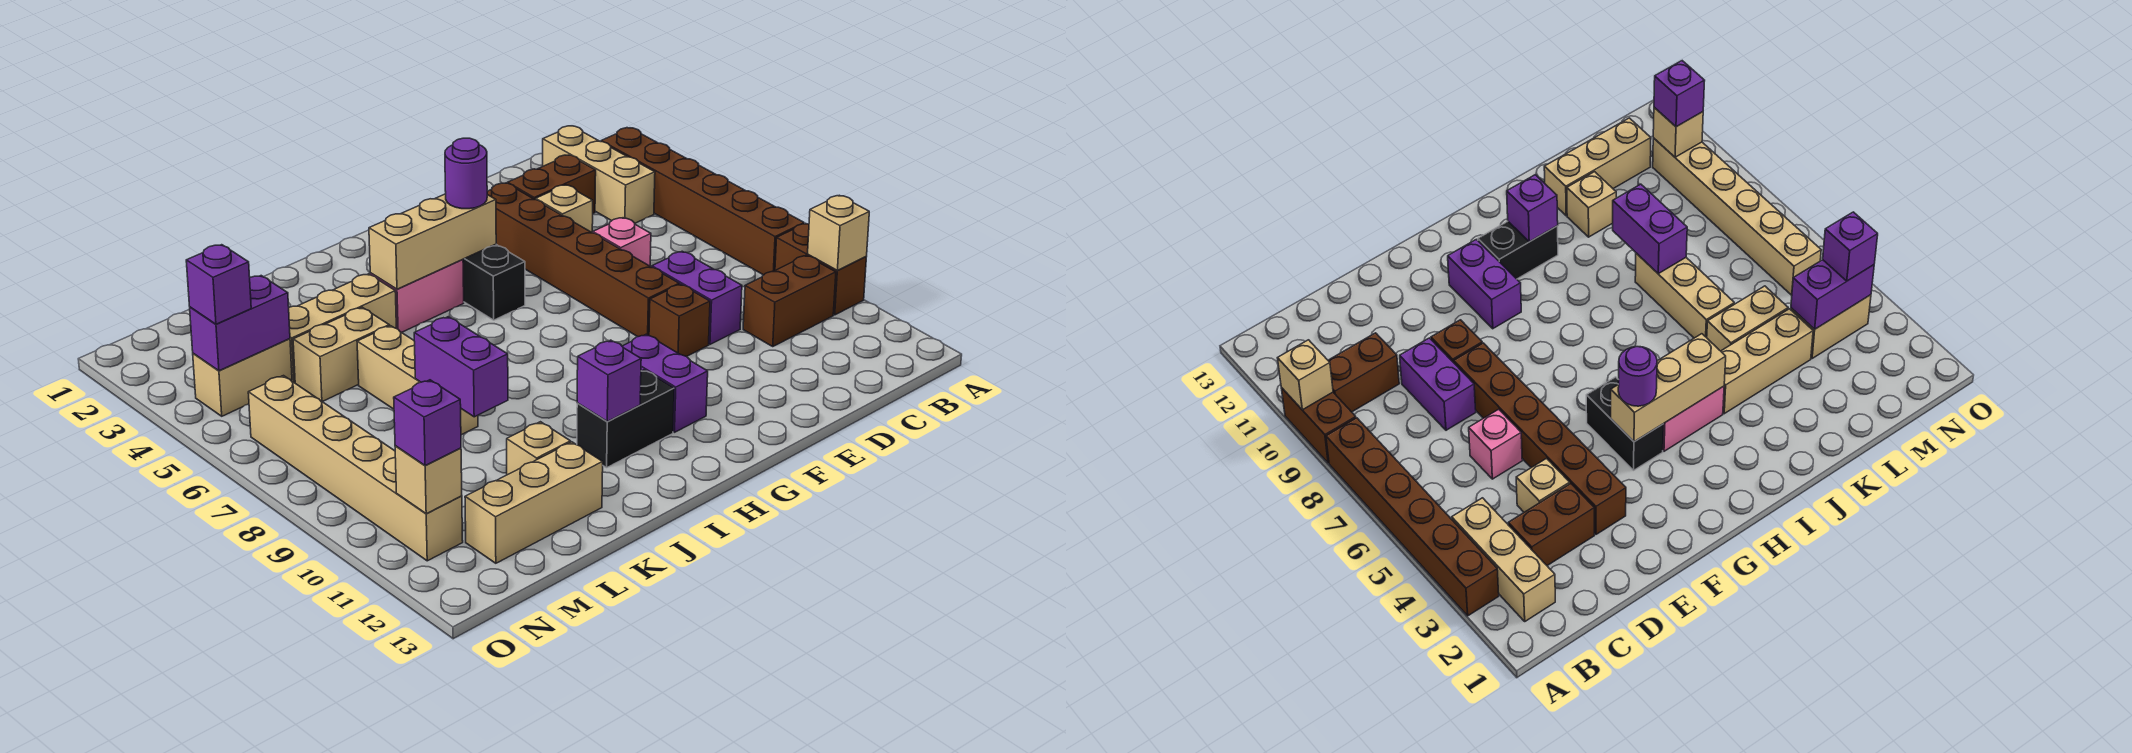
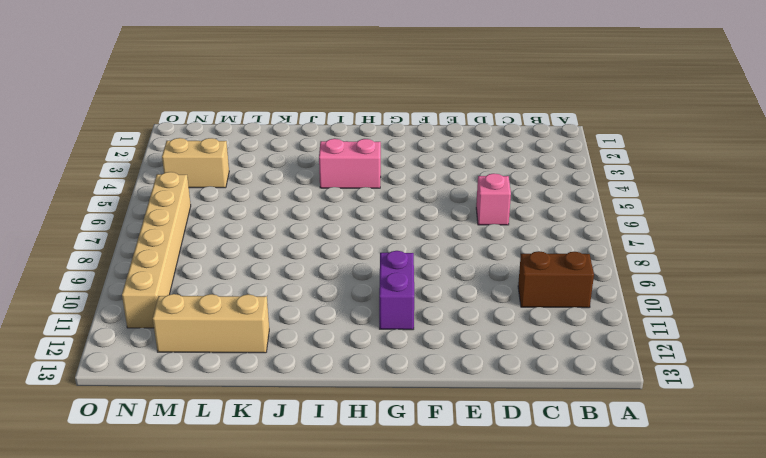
none -> brown brick A3:A8 level 1
none -> brown brick A9:A10 level 1
none -> tan brick B2:B4 level 1
none -> brown brick C3:D3 level 1

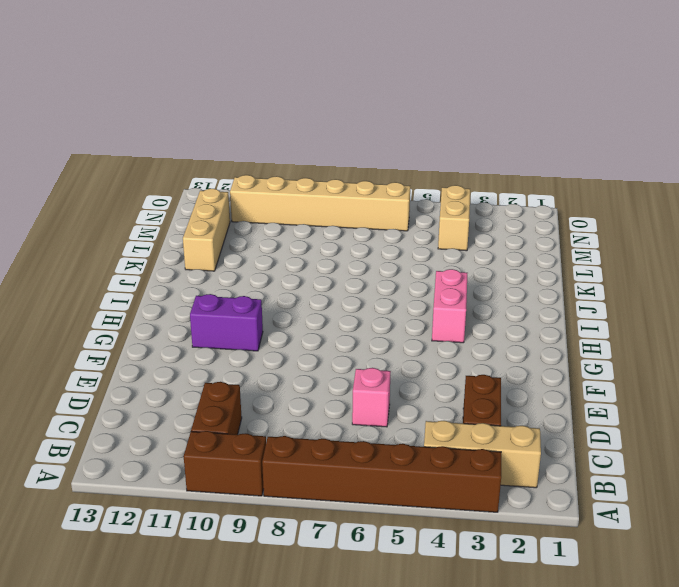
none -> tan brick D4 level 1
none -> purple brick D8:D9 level 1
none -> brown brick E3:E8 level 1
none -> brown brick E9 level 1

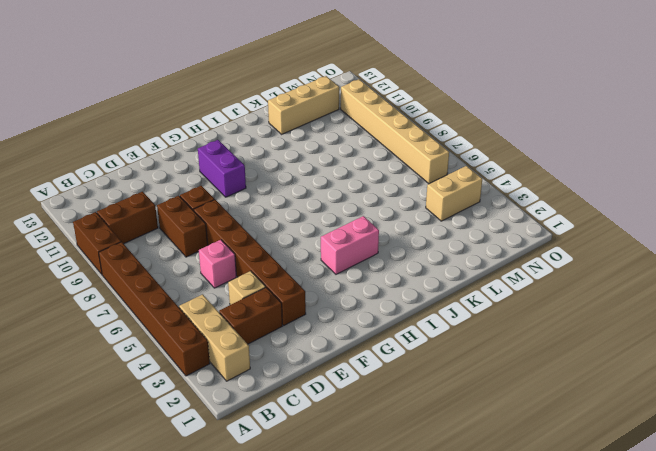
brown brick D8:D9 level 1 -> purple brick D8:D9 level 1
none -> black brick G4:G5 level 1
none -> black brick H11:I11 level 1
none -> tan brick J4:L4 level 1
none -> tan brick K5:L5 level 1

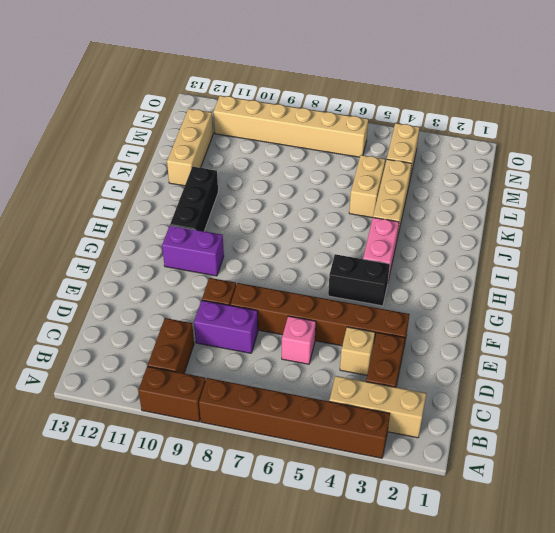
black brick H11:J11 level 1 -> black brick H11:I11 level 1
none -> tan brick K6:K8 level 1
none -> tan brick K11 level 1
none -> tan brick A10 level 2
none -> tan brick G4:I4 level 2

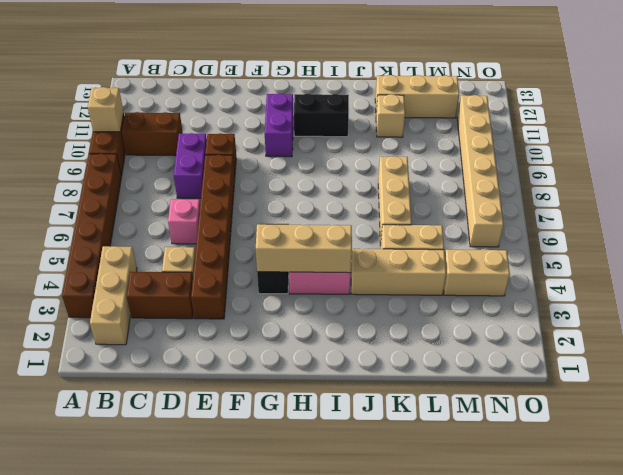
none -> purple brick I11 level 2
none -> purple brick K8:K9 level 2
none -> purple brick M4:N4 level 2
none -> tan brick N11 level 2

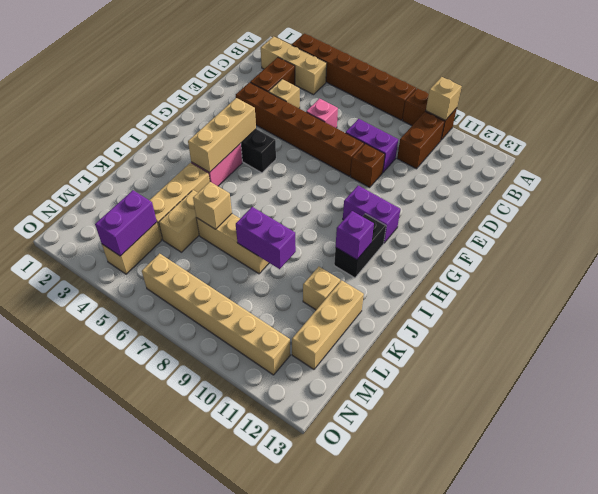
tan brick K6 level 2 -> tan brick N11 level 2
none -> purple round brick G4 level 3
none -> purple brick N4 level 3
none -> purple brick N11 level 3

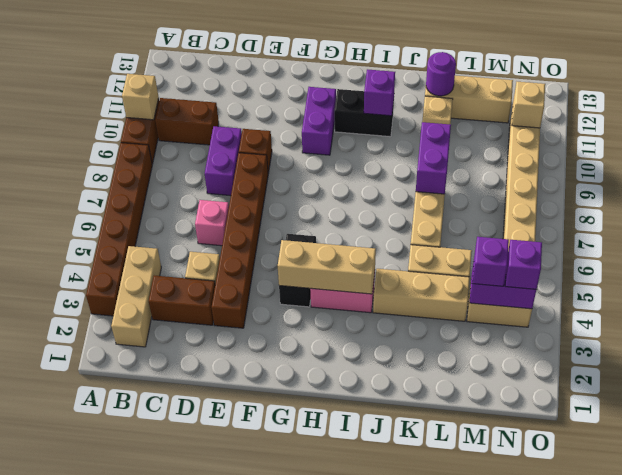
purple round brick K12 level 2 -> purple round brick G4 level 3
purple brick M4 level 3 -> purple brick N11 level 3

